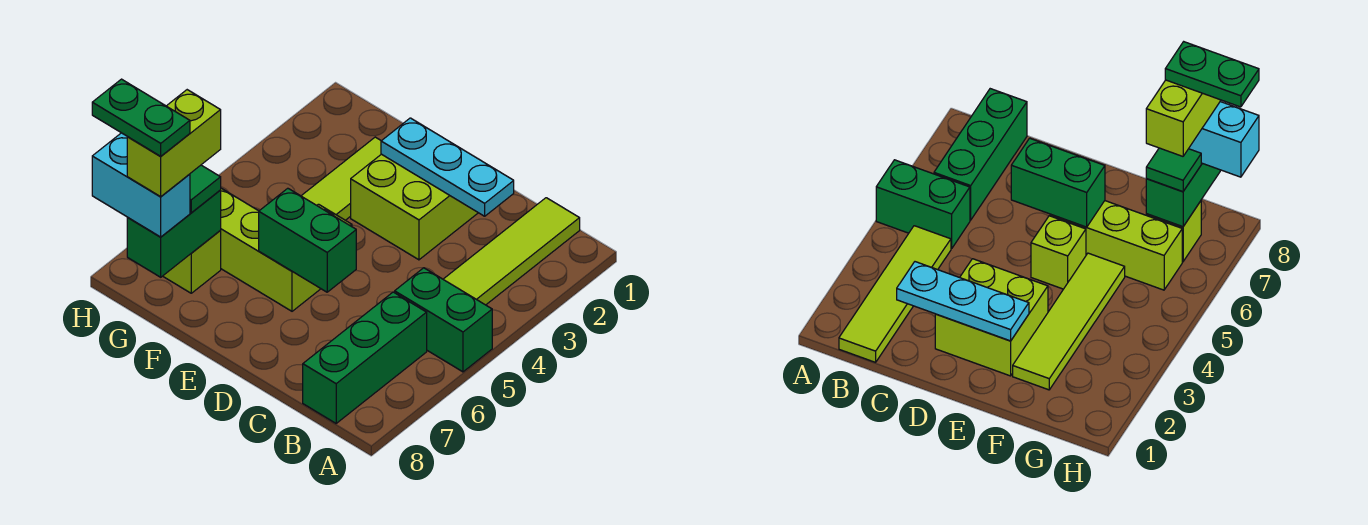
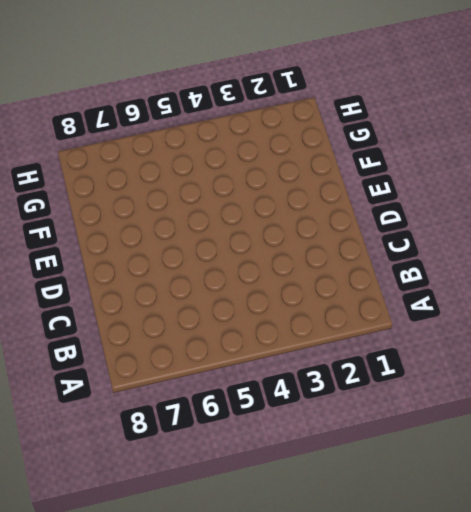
none -> green brick A5:B5 level 1
none -> lime tile B1:B4 level 1
none -> green brick B6:B8 level 1

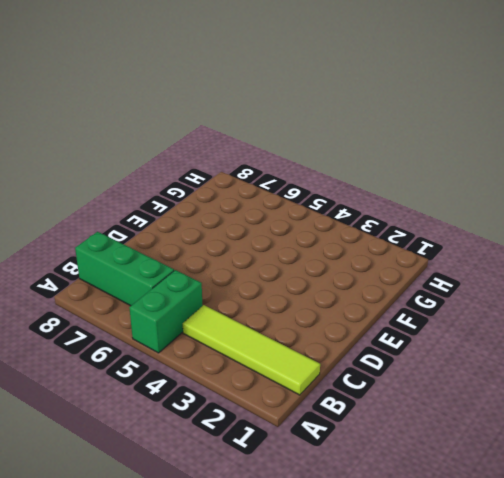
none -> lime brick D2:E3 level 1
none -> lime brick E5 level 1
none -> lime brick E6:G6 level 1

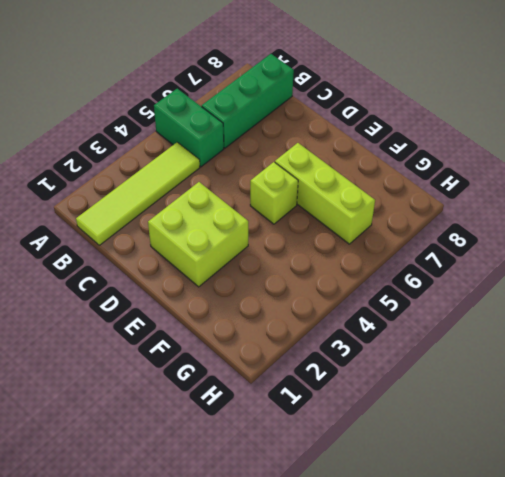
none -> lime tile F2:F5 level 1
none -> lime brick G7 level 1
none -> cyan plate C2:E2 level 2

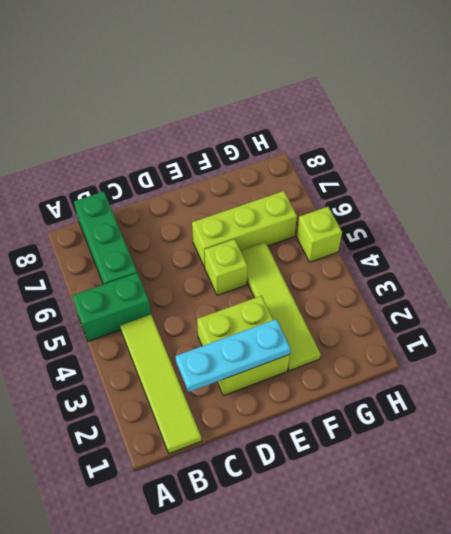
lime brick H5 level 1 -> lime brick G7 level 1
none -> green brick D6:E6 level 2
none -> green brick G7:G8 level 2
none -> green tile G7 level 3

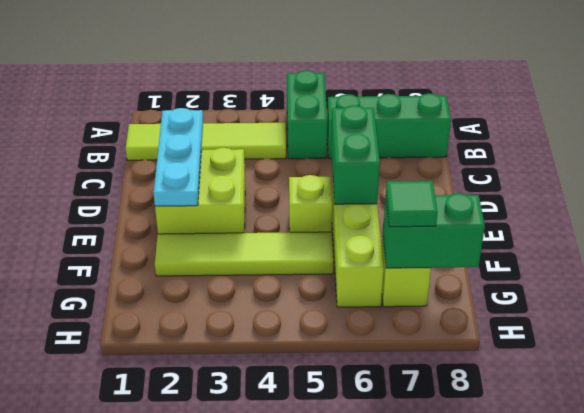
none -> cyan brick G8:H8 level 3
none -> lime brick G7:G8 level 4
none -> green plate G8:H8 level 5

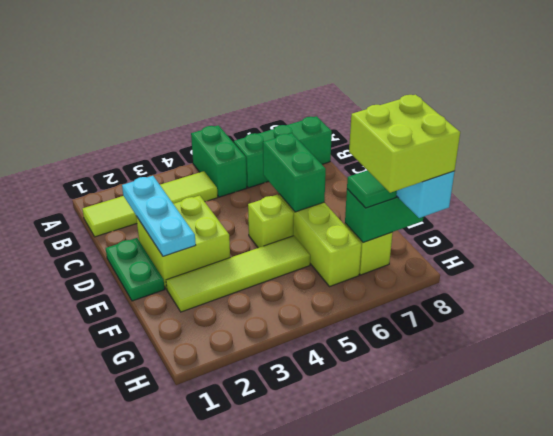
green plate D1:E1 level 1 -> green plate G8:H8 level 5
lime brick G7:H8 level 4 -> lime brick G7:G8 level 4

